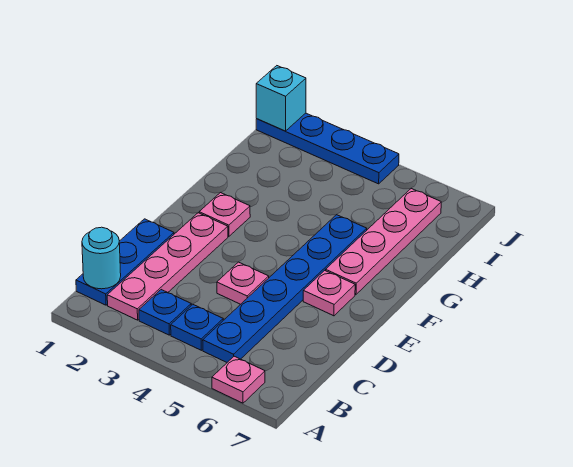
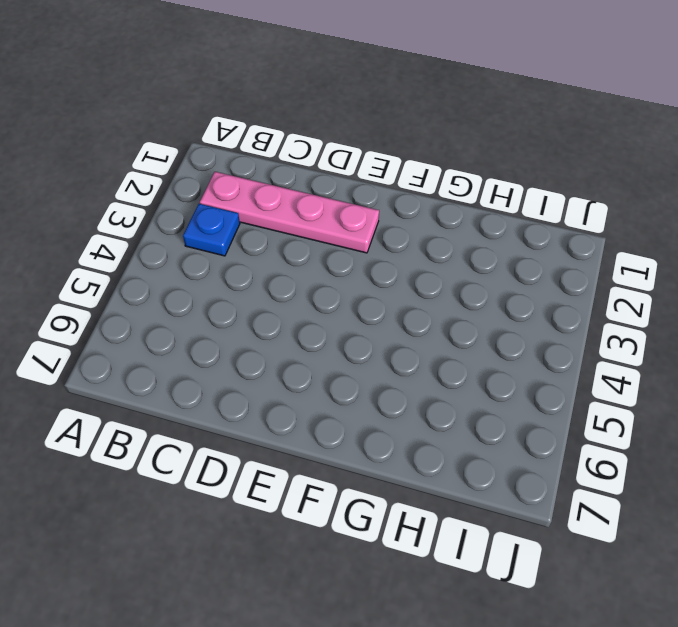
none -> pink plate A6 level 1
none -> blue plate B1:D1 level 1
none -> blue plate B4 level 1

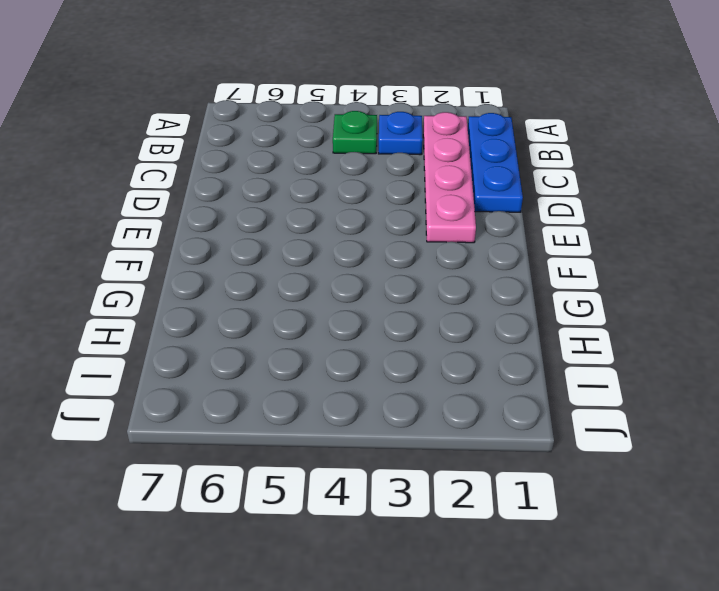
green plate B4 level 1 -> blue plate B4 level 1
none -> pink plate A6 level 1
none -> blue plate B5:G5 level 1
none -> pink plate D4 level 1

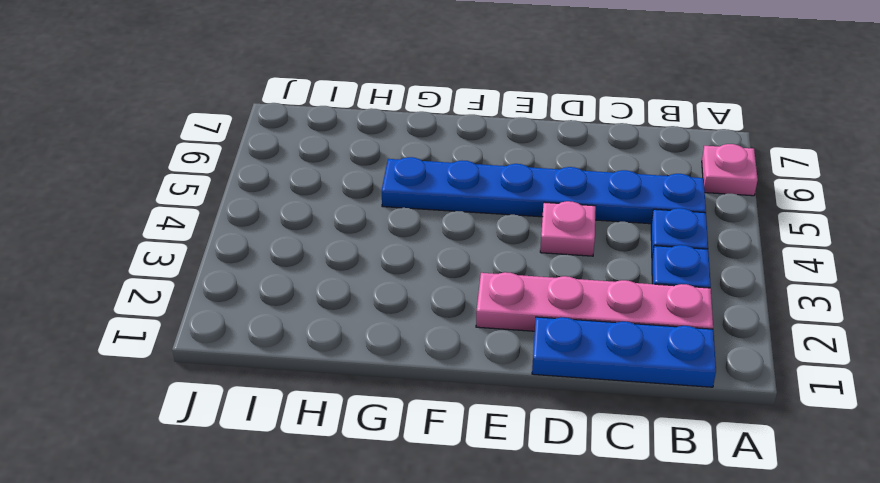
none -> pink plate E6 level 1
none -> pink plate F2 level 1
none -> pink plate F6:I6 level 1

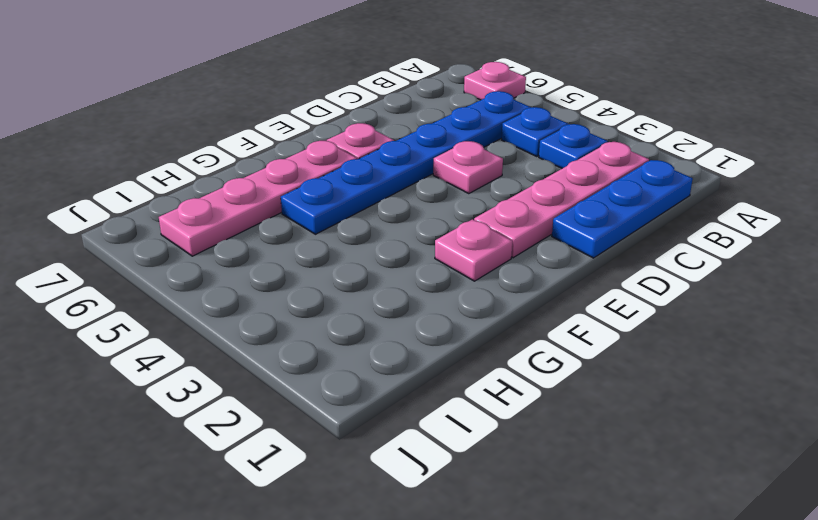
none -> blue plate J1:J4 level 1
none -> cyan round brick B1 level 2
none -> cyan brick J1 level 2

